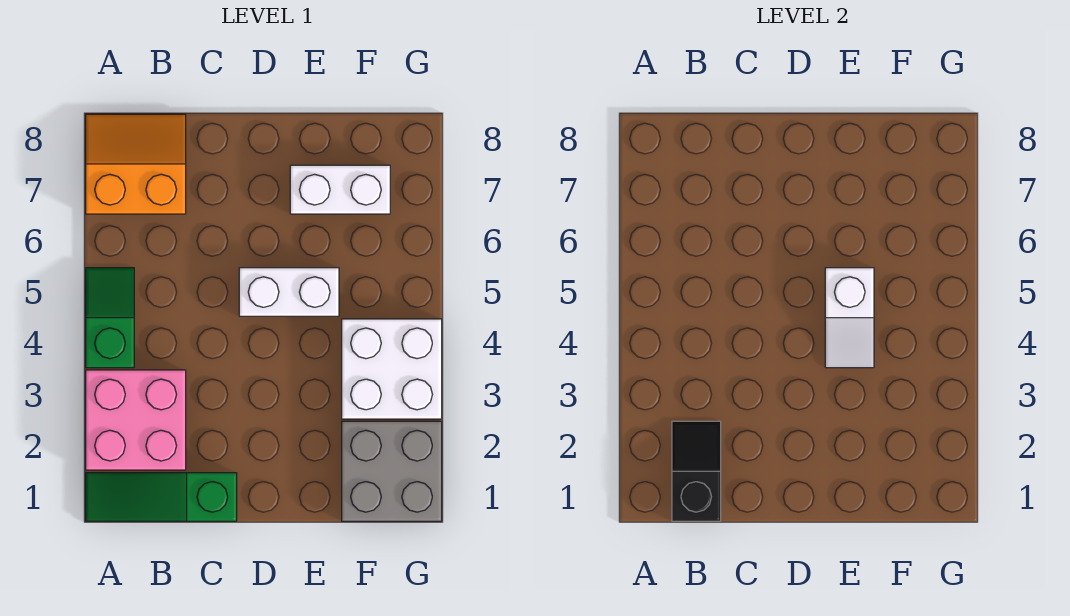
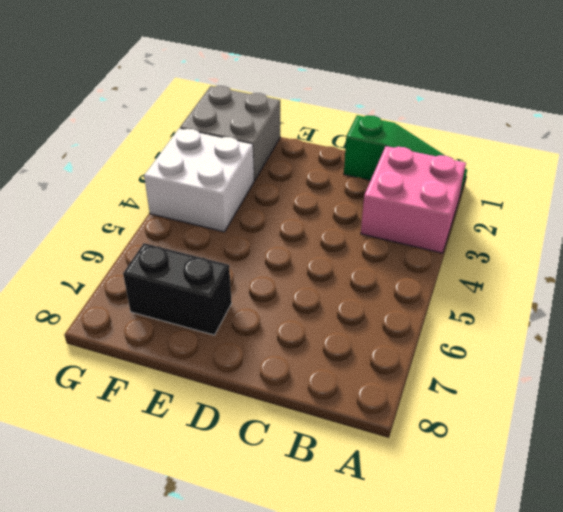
black brick E7:F7 level 1 -> white brick E7:F7 level 1
none -> green slope A4:A5 level 1 top 4
none -> orange slope A7:B8 level 1 top 7

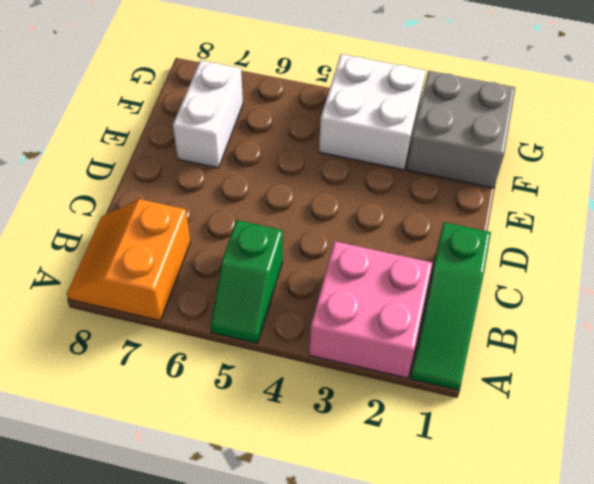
green slope A5:B5 level 1 top B -> green slope A4:A5 level 1 top 4
none -> white brick D5:E5 level 1
none -> black slope B1:B2 level 2 top 1

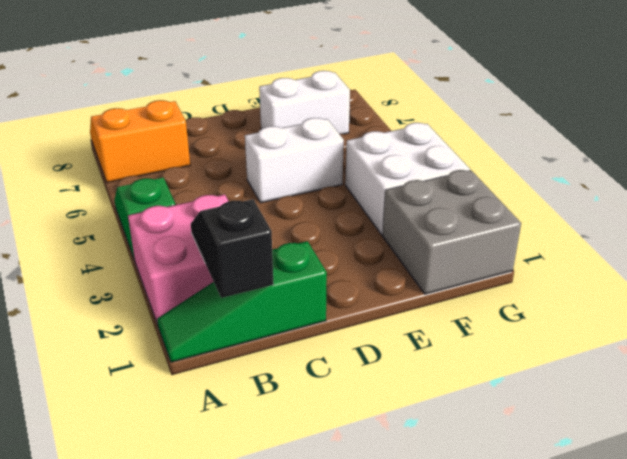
none -> white slope E4:E5 level 2 top 5

